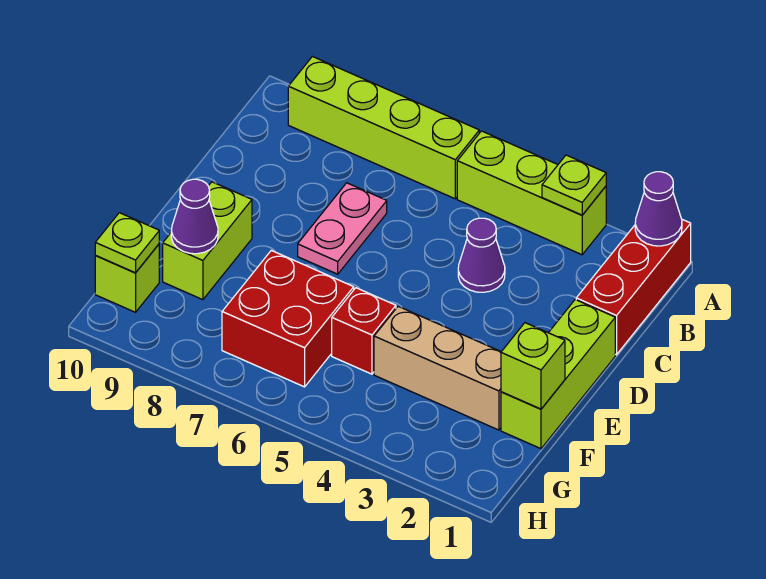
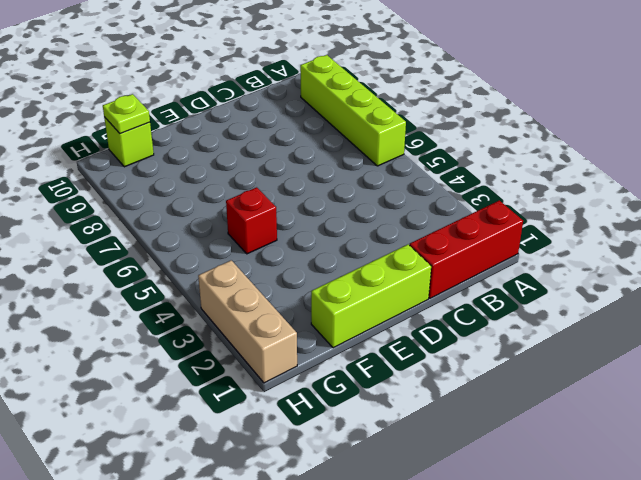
tan brick H1:H3 level 1 -> tan brick F2:F4 level 1
none -> lime brick A3:A5 level 1
none -> purple cone C4 level 1
none -> pink plate C7:D7 level 1

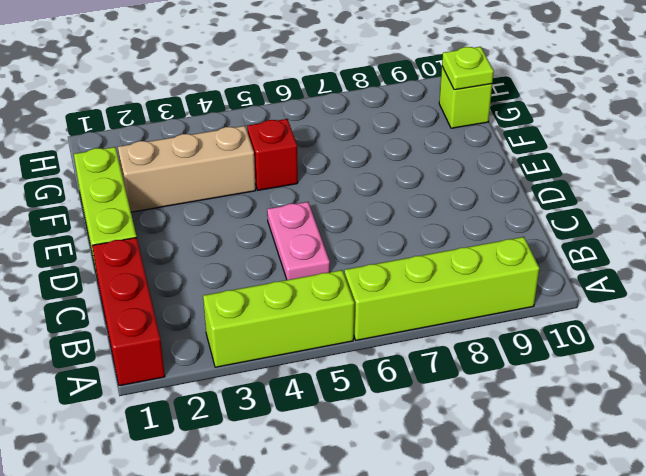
pink plate C5:D5 level 1 -> pink plate C7:D7 level 1
none -> purple cone C4 level 1
none -> lime brick E9:F9 level 1
none -> red brick F6:G7 level 1

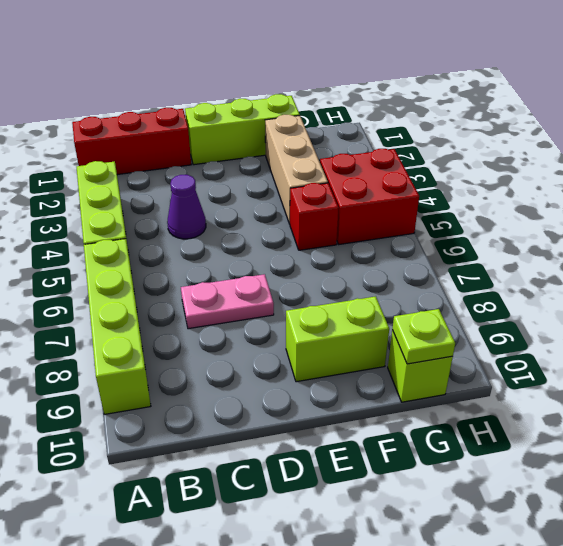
red brick G4:H5 level 1 -> red brick F6:G7 level 1
none -> purple cone A1 level 2
none -> lime plate A3 level 2
none -> lime brick F1 level 2

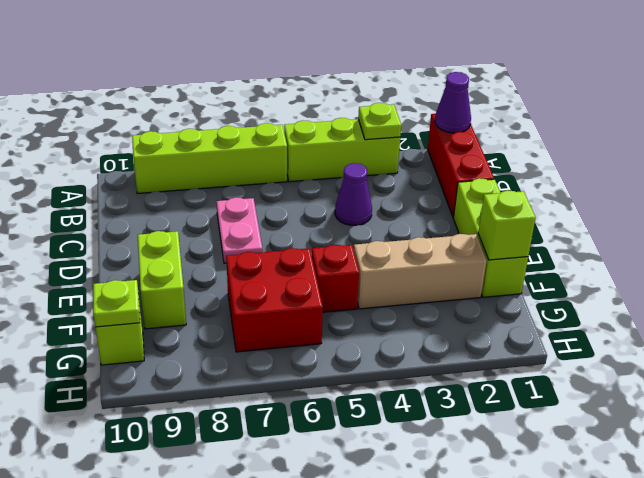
none -> purple cone F9 level 2

